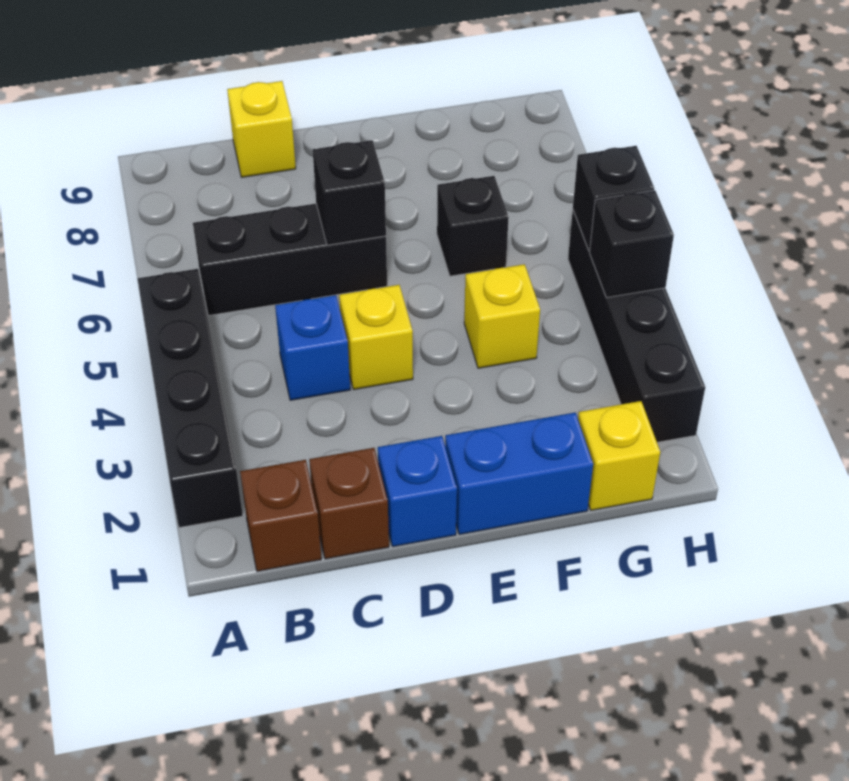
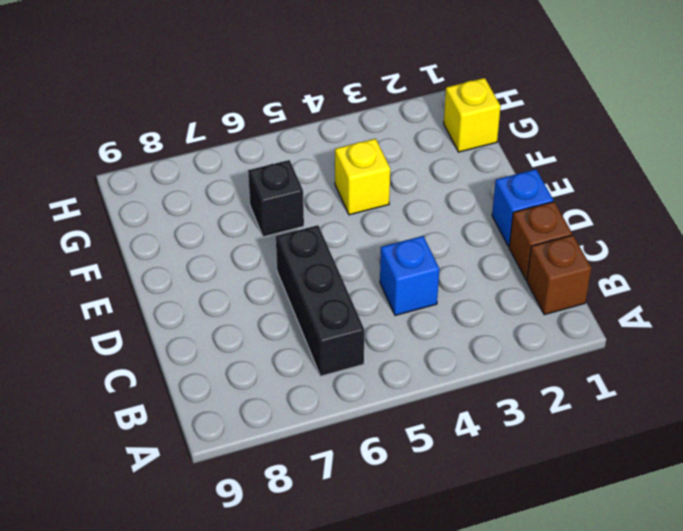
none -> black brick A2:A5 level 1
none -> yellow brick C9 level 1
none -> yellow brick D4 level 1

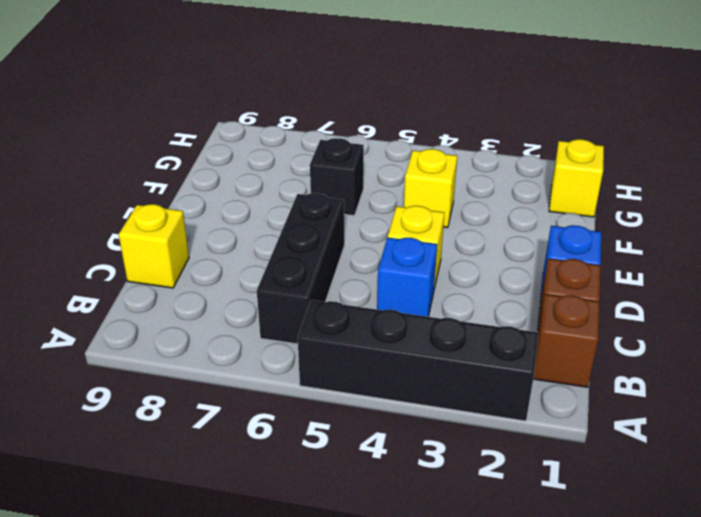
none -> blue brick E1:F1 level 1
none -> black brick H2:H5 level 1
none -> black brick D6 level 2

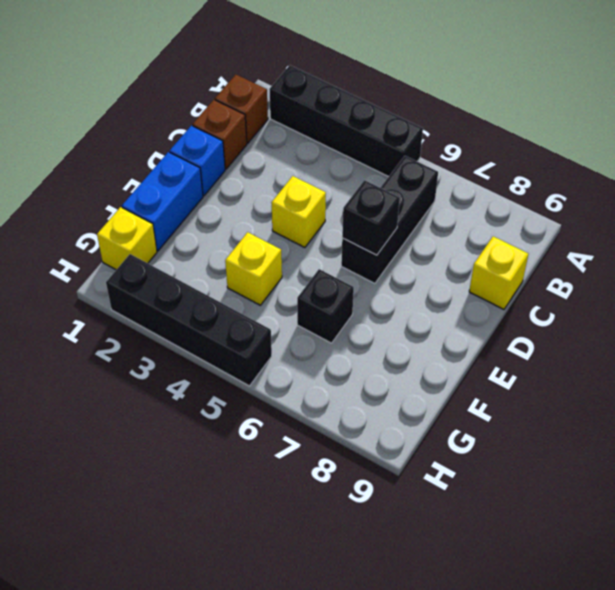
none -> blue brick C4 level 1
none -> black brick H4 level 2
none -> black brick H5 level 2

